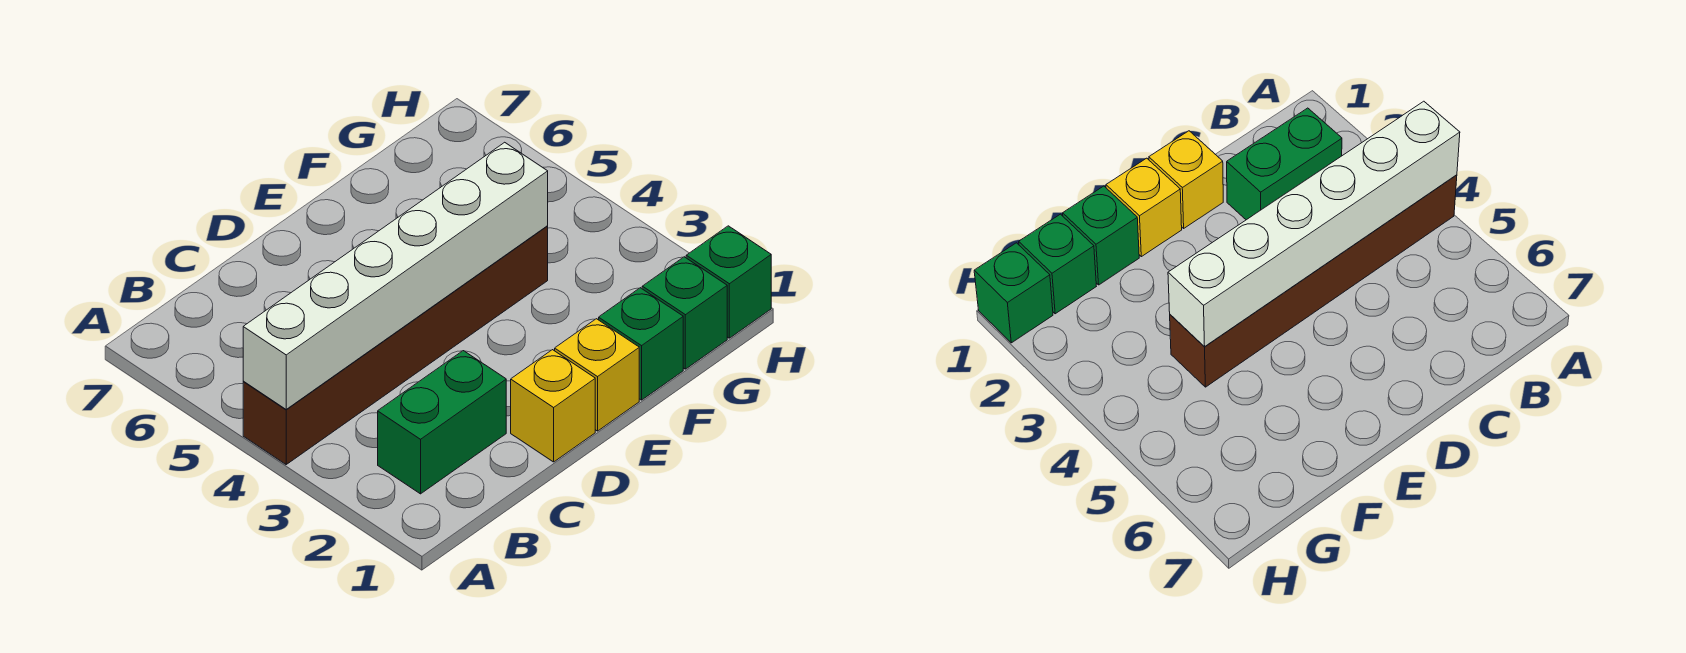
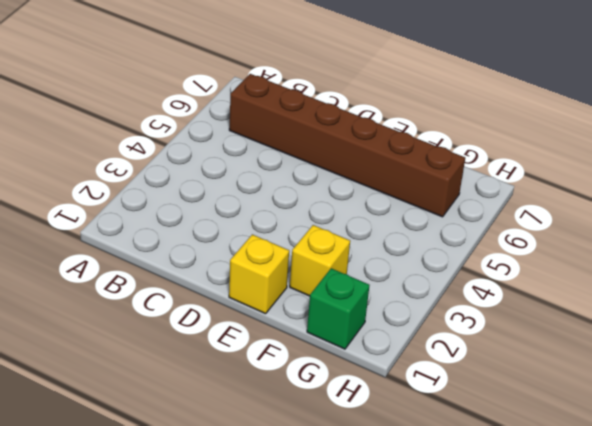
brown brick B6:G6 level 1 -> brown brick A4:F4 level 1
yellow brick F2 level 1 -> yellow brick D1 level 1
none -> green brick B2:C2 level 1
none -> green brick F1 level 1

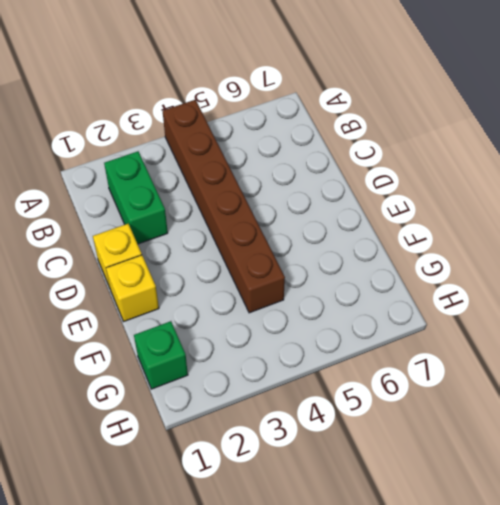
none -> green brick F1 level 1
none -> green brick H1 level 1

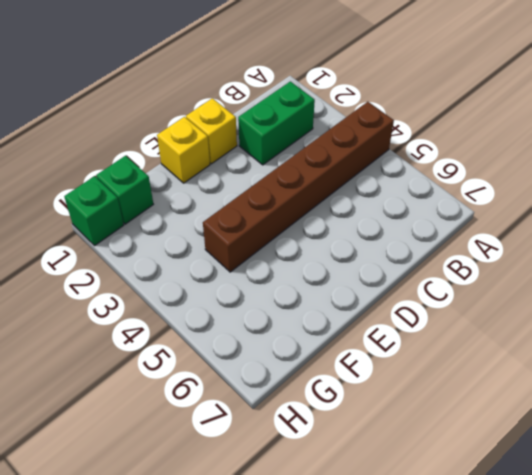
none -> green brick F1 level 1
none -> white brick A4:F4 level 2

